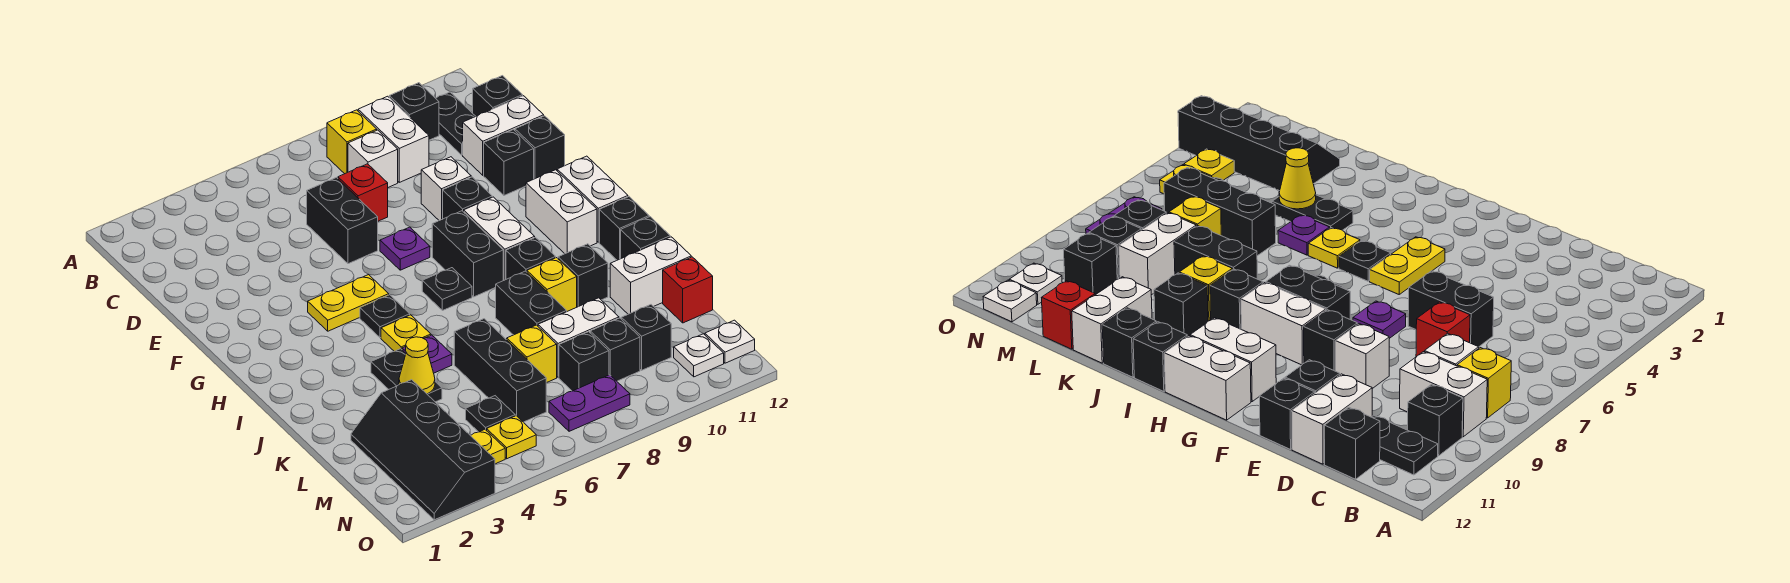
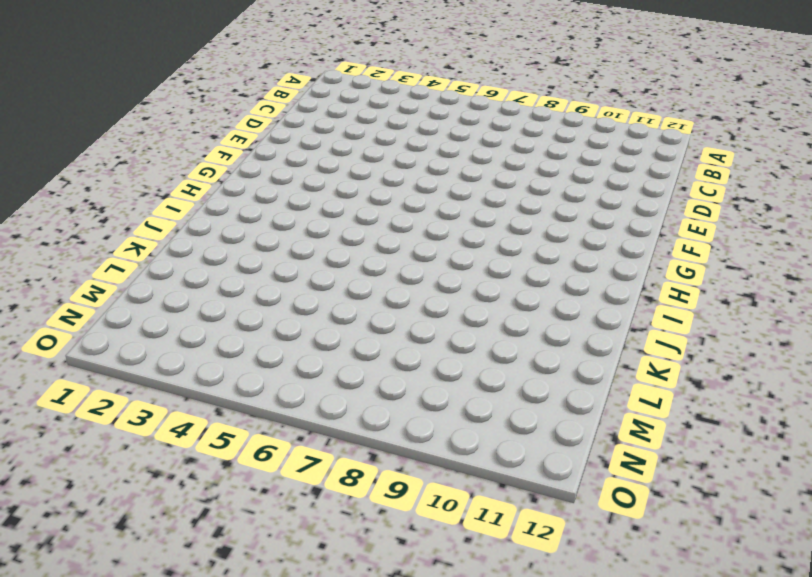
none -> yellow brick B8 level 1
none -> white brick B9:C9 level 1
none -> black brick B10 level 1
none -> black plate B11:C11 level 1

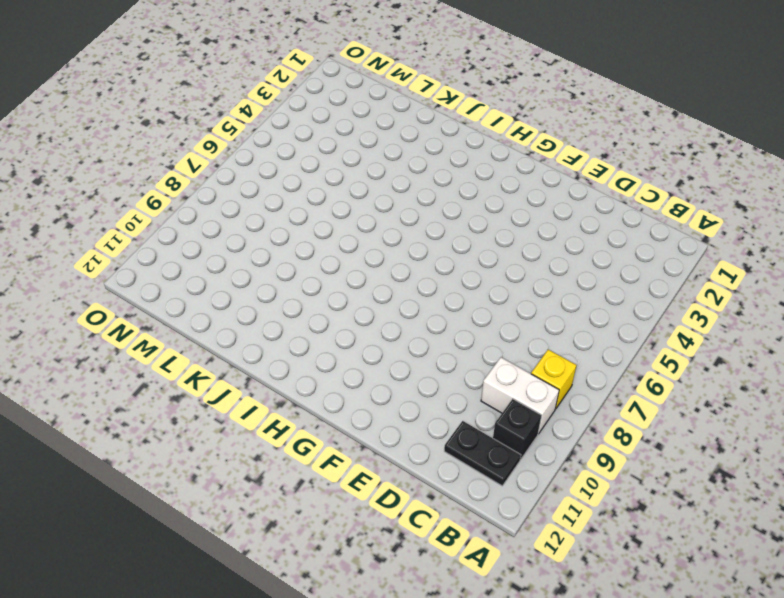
none -> white brick C8 level 1
none -> black brick C12 level 1
none -> black brick D6:E6 level 1
none -> red brick D7 level 1

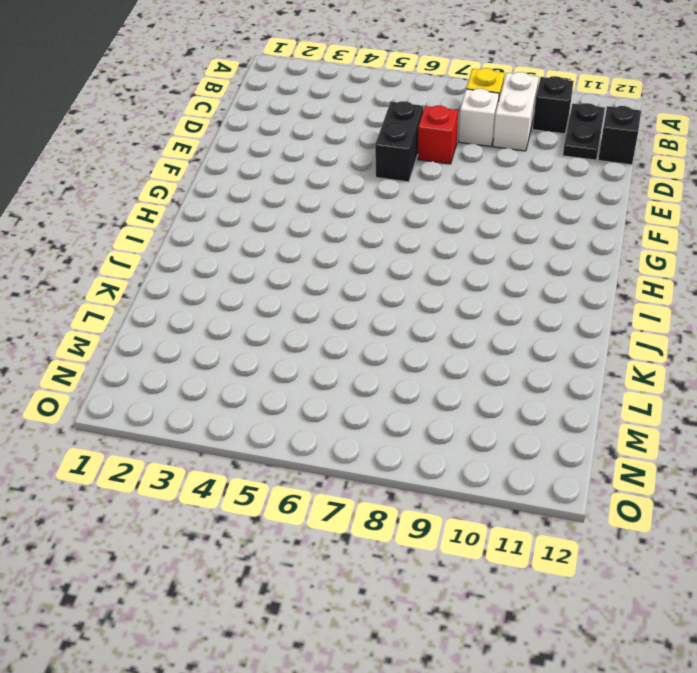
none -> white brick D11:D12 level 1
none -> white brick E9 level 1
none -> black brick E11 level 1
none -> black brick E12 level 1

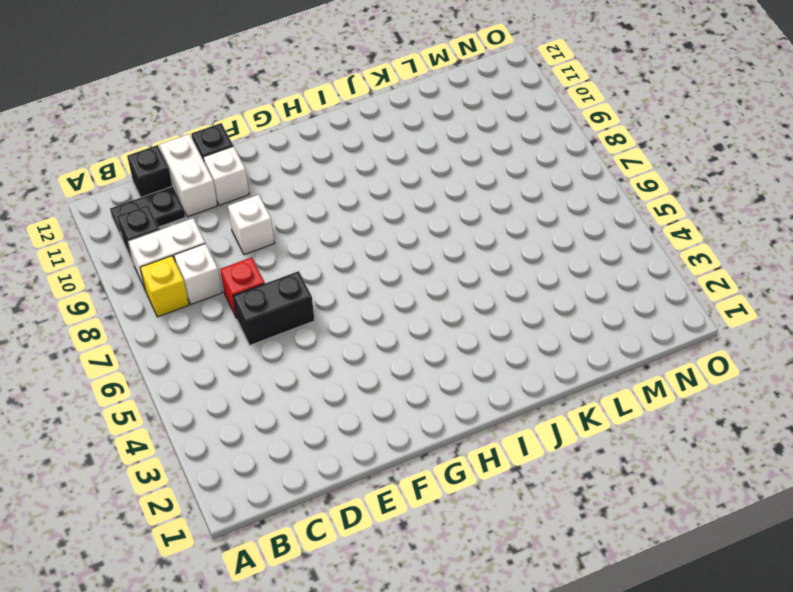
white brick E11 level 1 -> black brick E11 level 1
none -> purple plate F7 level 1
none -> black brick F9 level 1
none -> yellow plate G4:G5 level 1
none -> black brick G8:H8 level 1

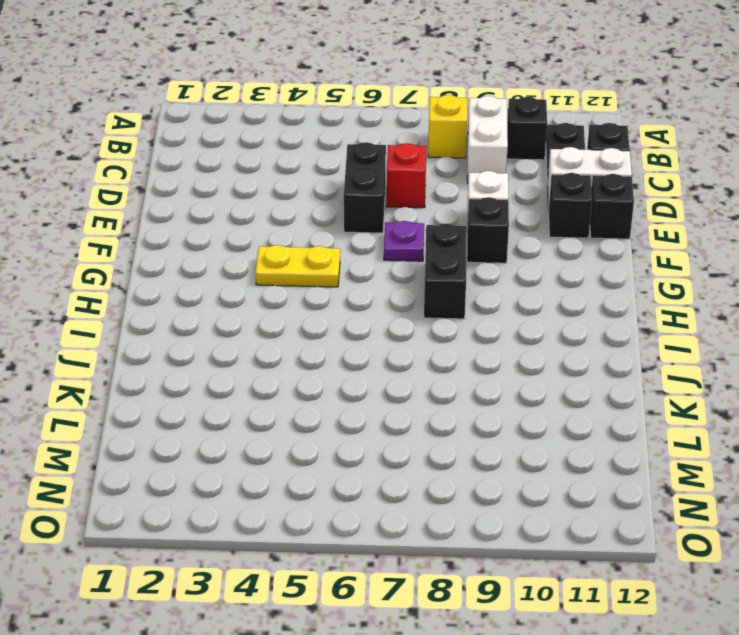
none -> white brick C8 level 1
none -> white brick G9:H9 level 1
none -> white brick G11:H11 level 1
none -> white brick G12:H12 level 1

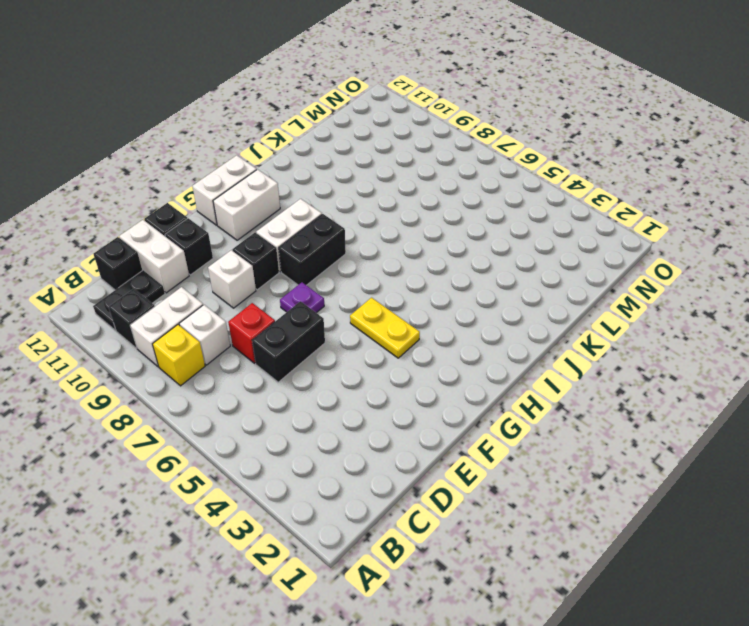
none -> black plate H5 level 1
none -> black plate H7 level 1
none -> yellow plate I5 level 1
none -> black brick I9 level 1

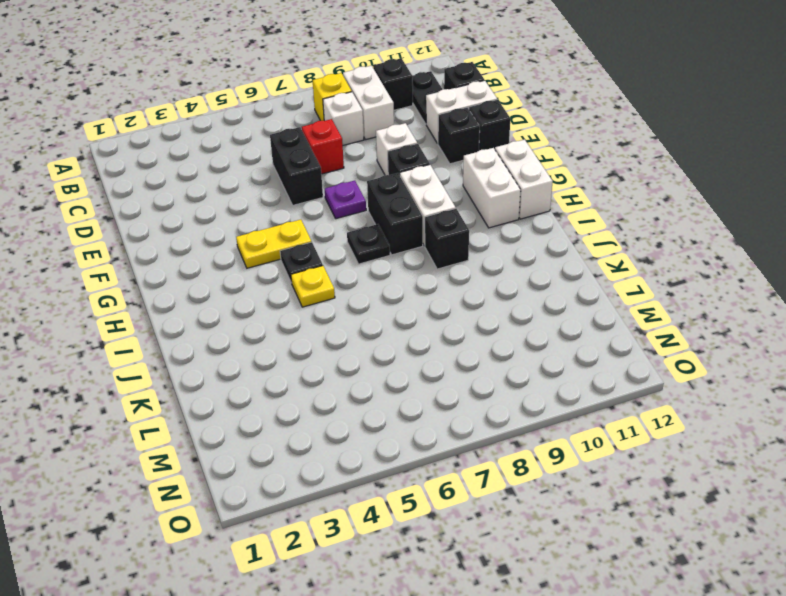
none -> black brick I12 level 1
none -> black plate J4:K4 level 1
none -> purple plate J5 level 1
none -> black brick J8:K8 level 1

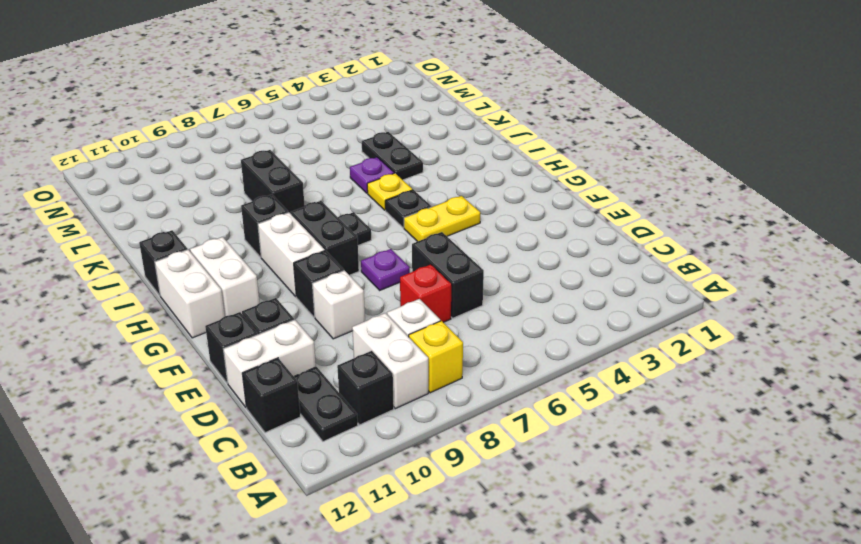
none -> yellow brick J9 level 1
none -> black brick J10 level 1
none -> black brick J12 level 1
none -> black brick K6:M6 level 1

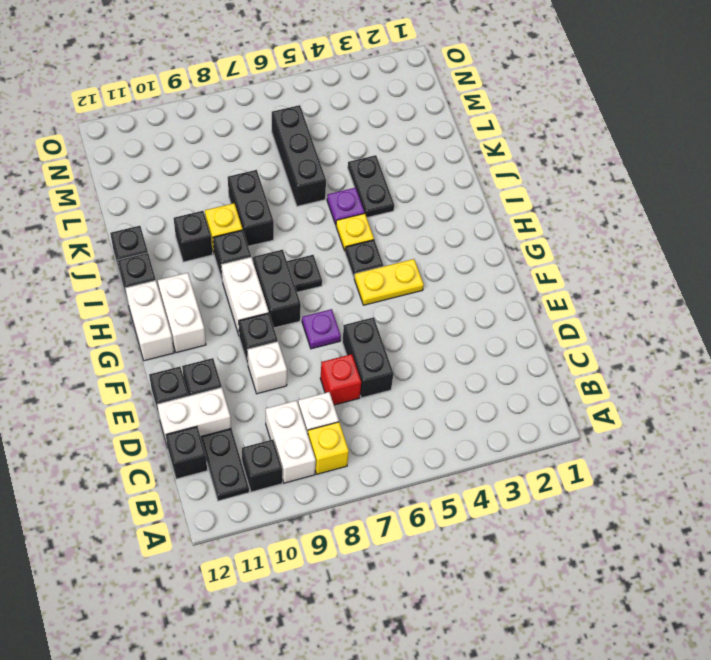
none -> white brick K11:K12 level 1
none -> black slope L2:O3 level 1 top 3
none -> yellow brick L7 level 1
none -> white brick L8:L9 level 1

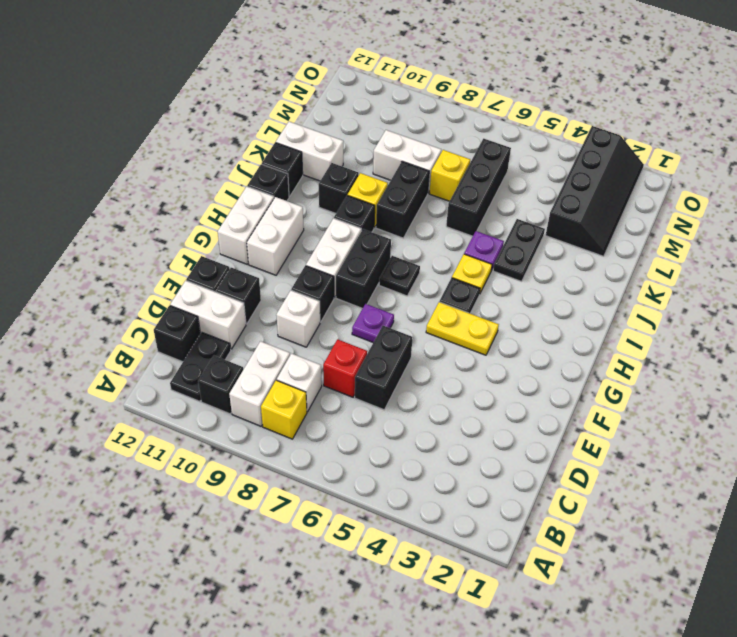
none -> red brick L12 level 1
none -> black plate M5 level 1
none -> black brick M8 level 1
none -> black brick M9 level 1

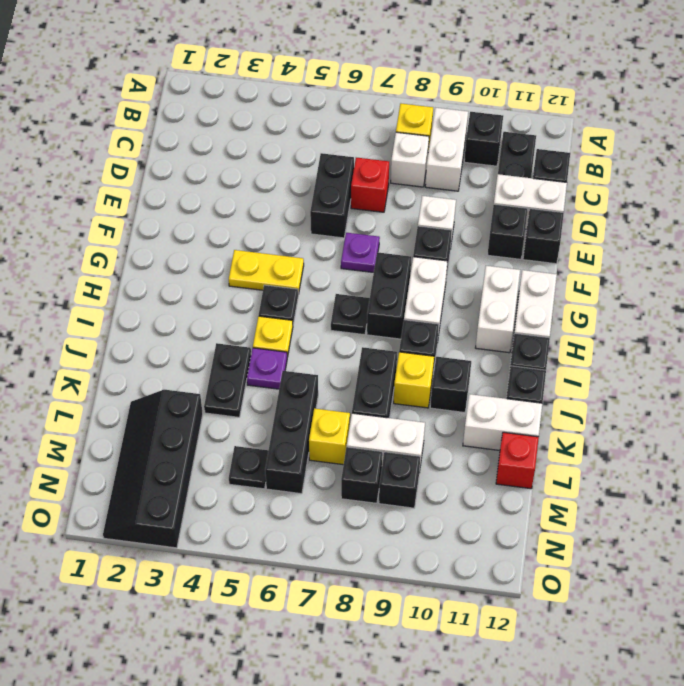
none -> black brick M10 level 1
none -> yellow plate N4 level 1
none -> yellow plate N5 level 1
none -> purple plate N7:N8 level 1

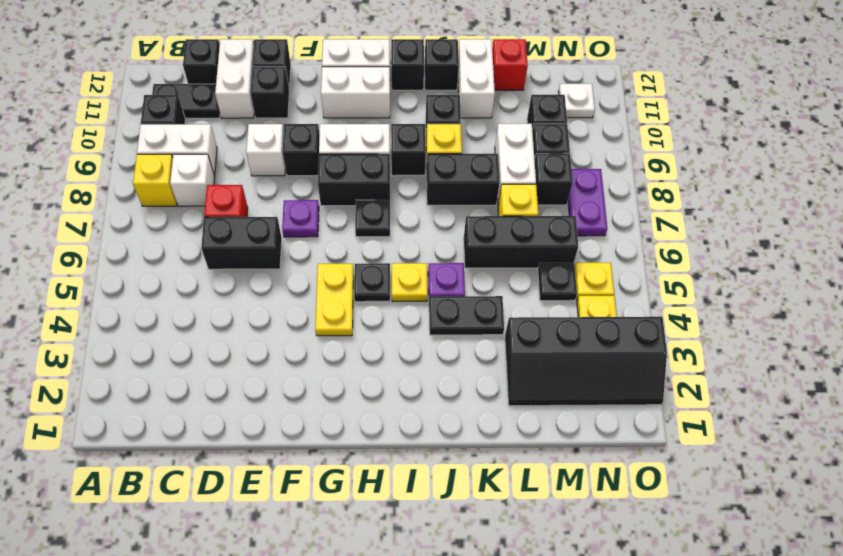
none -> white plate N12 level 1
none -> yellow cone K4 level 2

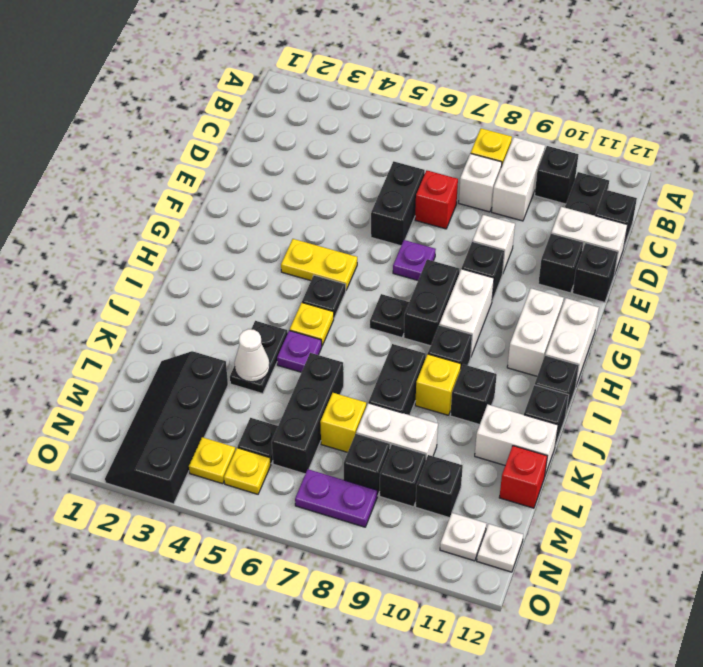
white cone K4 level 2 -> yellow cone K4 level 2

